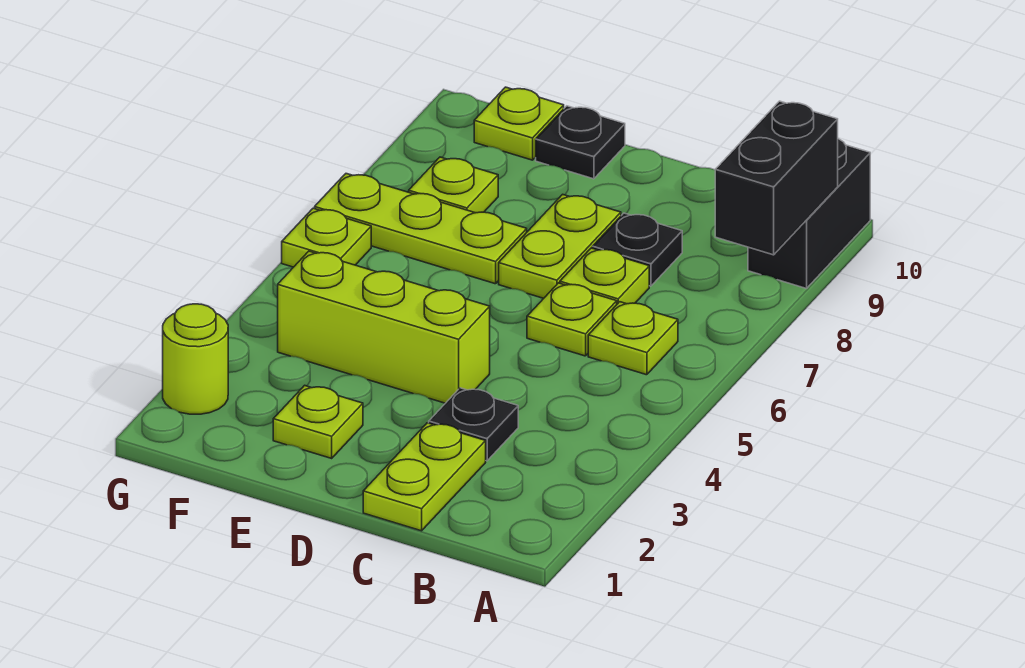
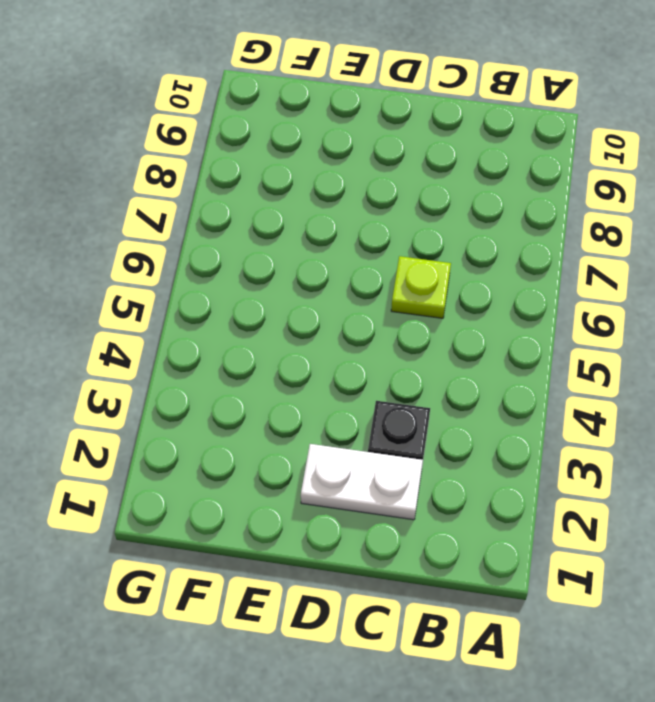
white plate C2:D2 level 1 -> lime plate C1:C2 level 1
none -> black brick A9:A10 level 1
none -> lime plate B6 level 1
none -> lime plate C7 level 1

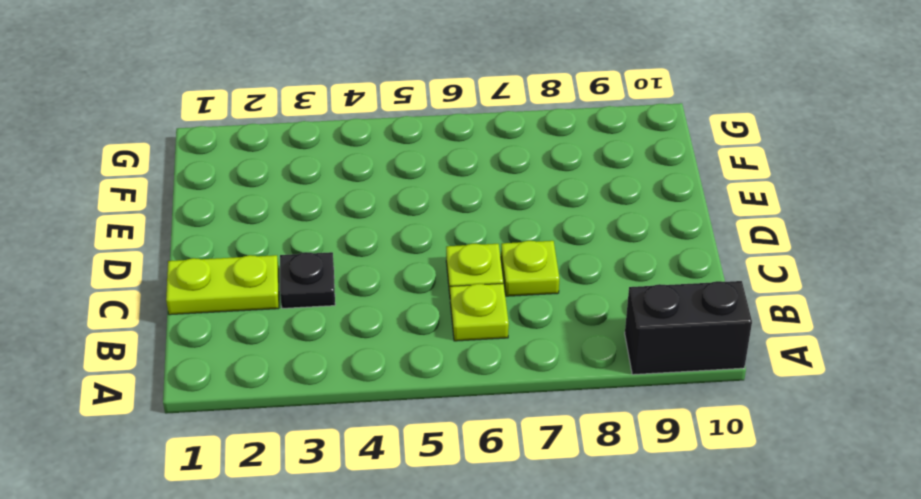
none -> black plate C8 level 1
none -> lime brick D4:F4 level 1
none -> lime plate D7:D8 level 1

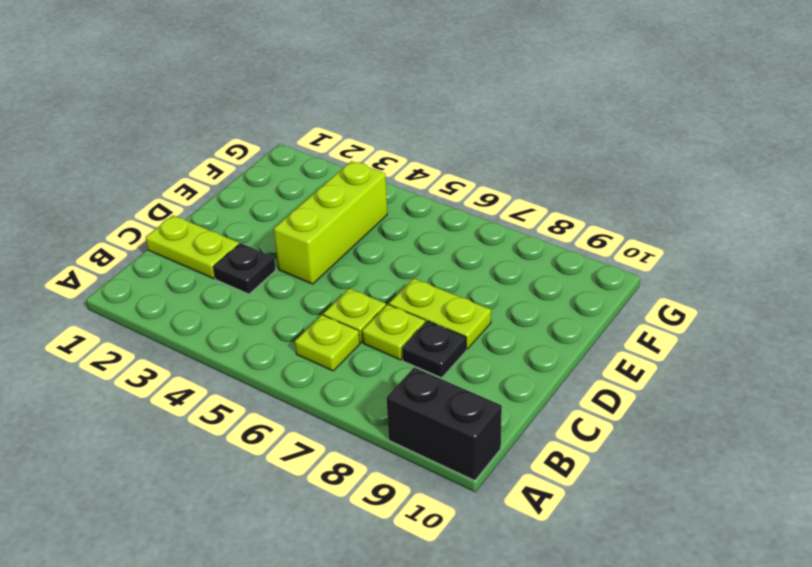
none -> lime plate E2 level 1
none -> lime plate E7:G7 level 1
none -> black plate E10 level 1

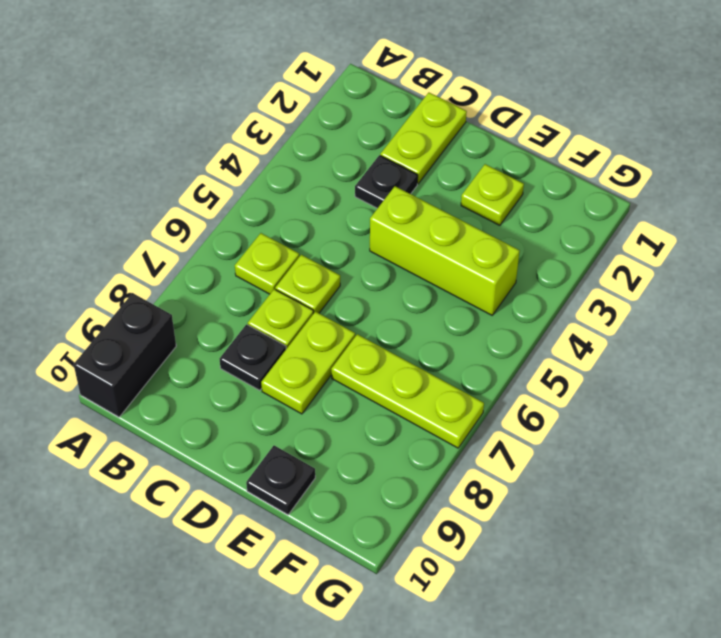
none -> lime plate F8 level 1
none -> lime plate F10 level 1
none -> lime round brick G2 level 1

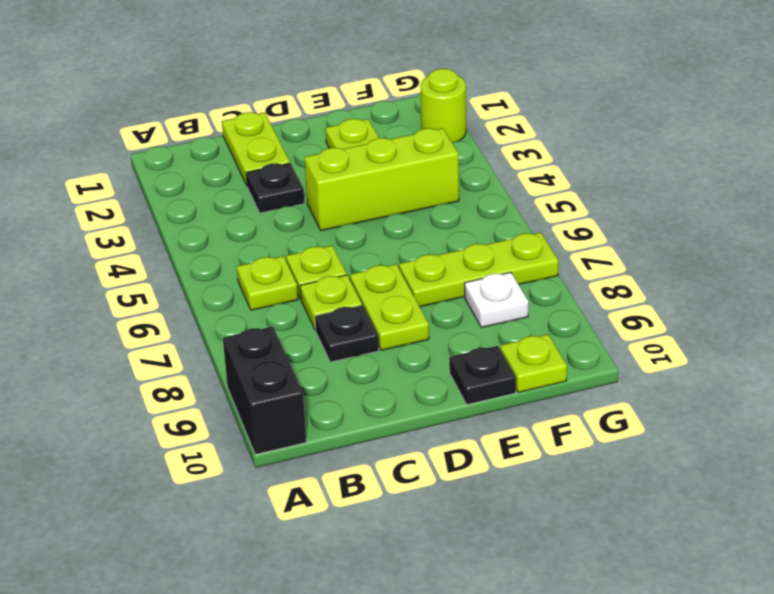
white plate F8 level 1 -> lime plate F8 level 1
none -> lime plate G6 level 1
none -> black brick A8:A9 level 2

